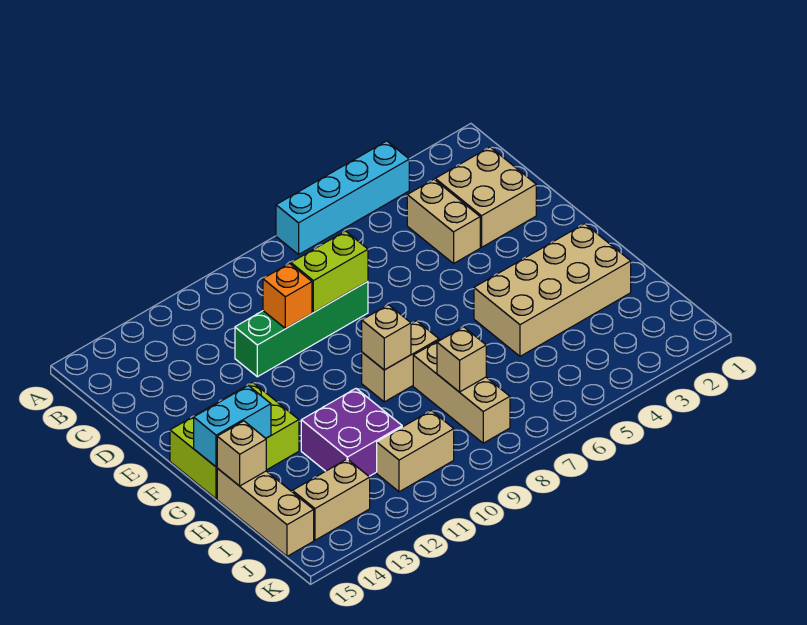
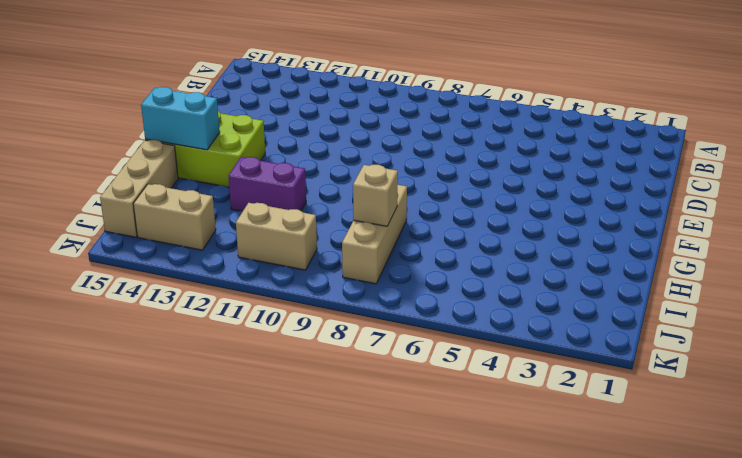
purple brick H11:H12 level 1 -> purple brick H11:I12 level 1
none -> cyan brick A4:A7 level 1
none -> tan brick C2:D3 level 1
none -> tan brick C4:D4 level 1

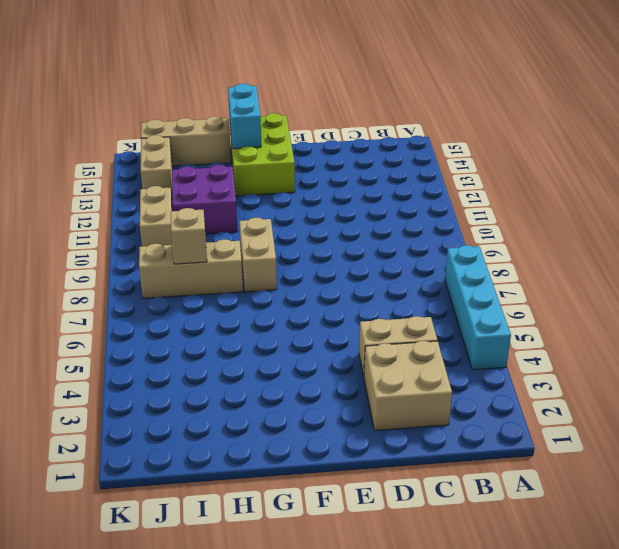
none -> green brick D8:D11 level 1
none -> tan brick G2:H5 level 1
none -> lime brick D8:D9 level 2

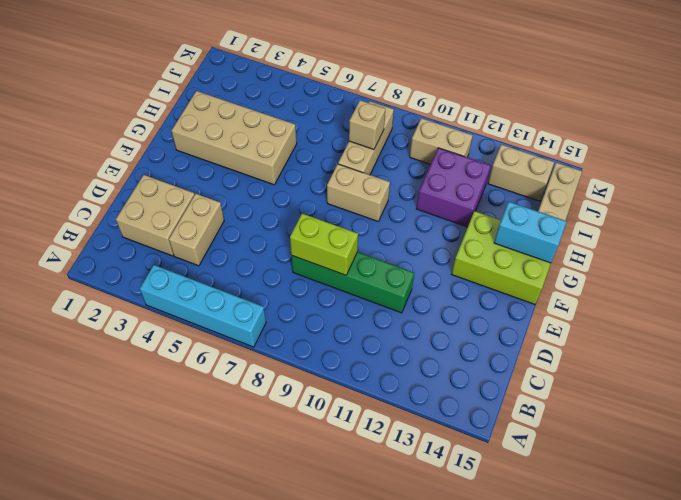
none -> orange brick D10 level 2
none -> tan brick G9 level 2
none -> tan brick H15 level 2

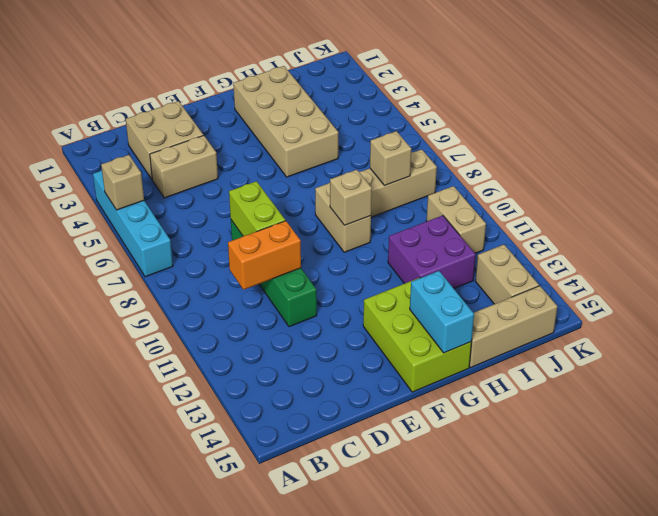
tan brick A5 level 2 -> tan brick H15 level 2
orange brick C10:D10 level 2 -> orange brick D10 level 2

